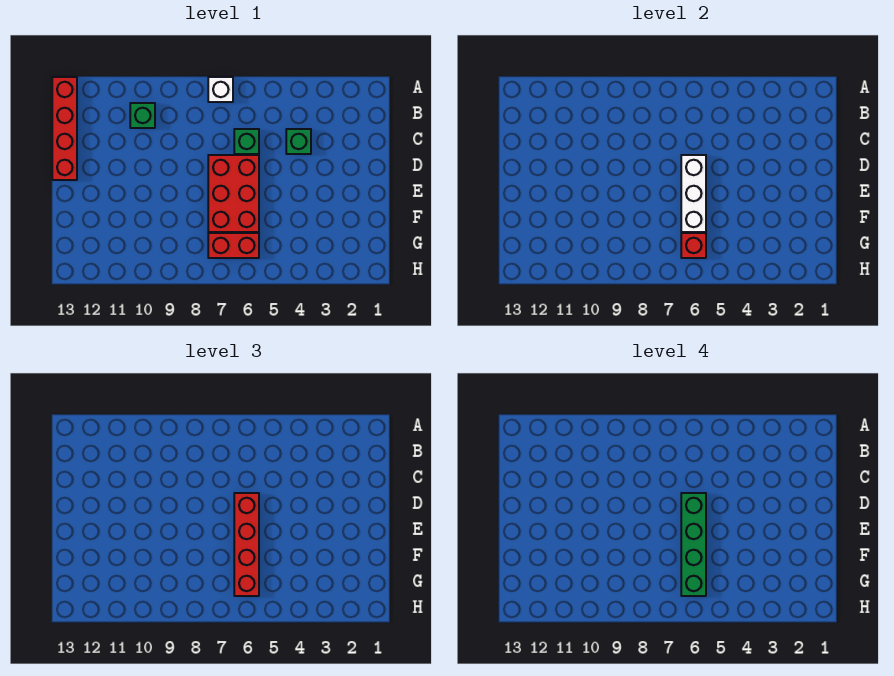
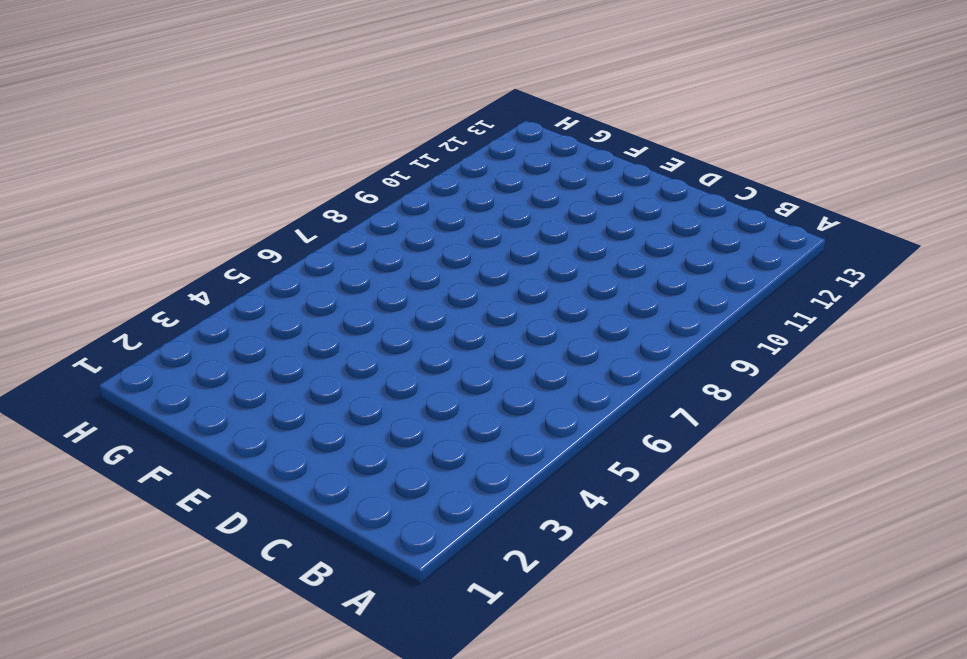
none -> white brick A7 level 1
none -> red brick A13:D13 level 1

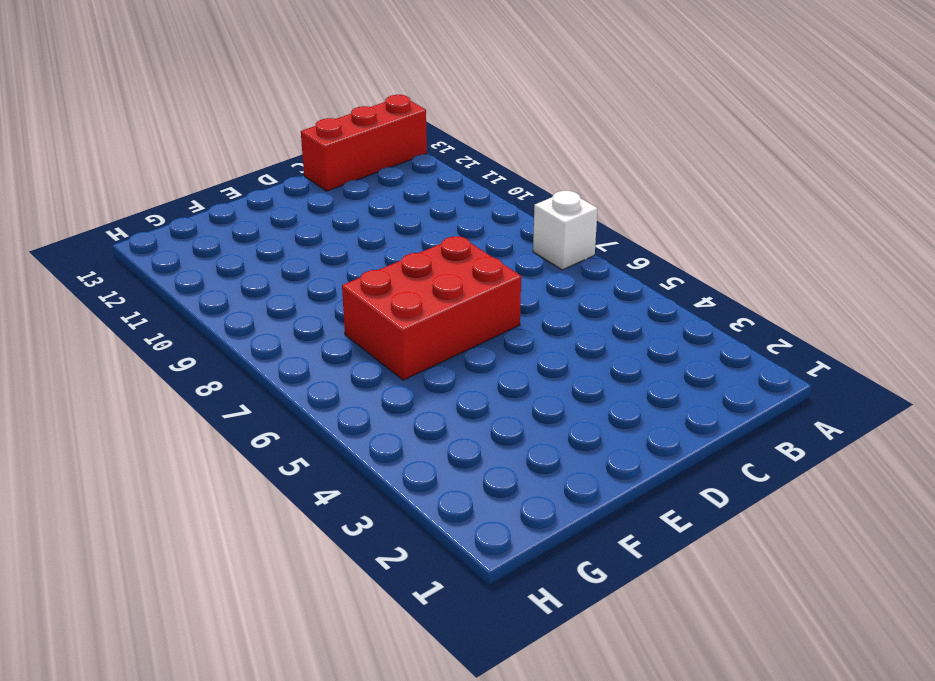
red brick A13:C13 level 1 -> red brick A13:D13 level 1
none -> green brick B10 level 1
none -> green brick C4 level 1

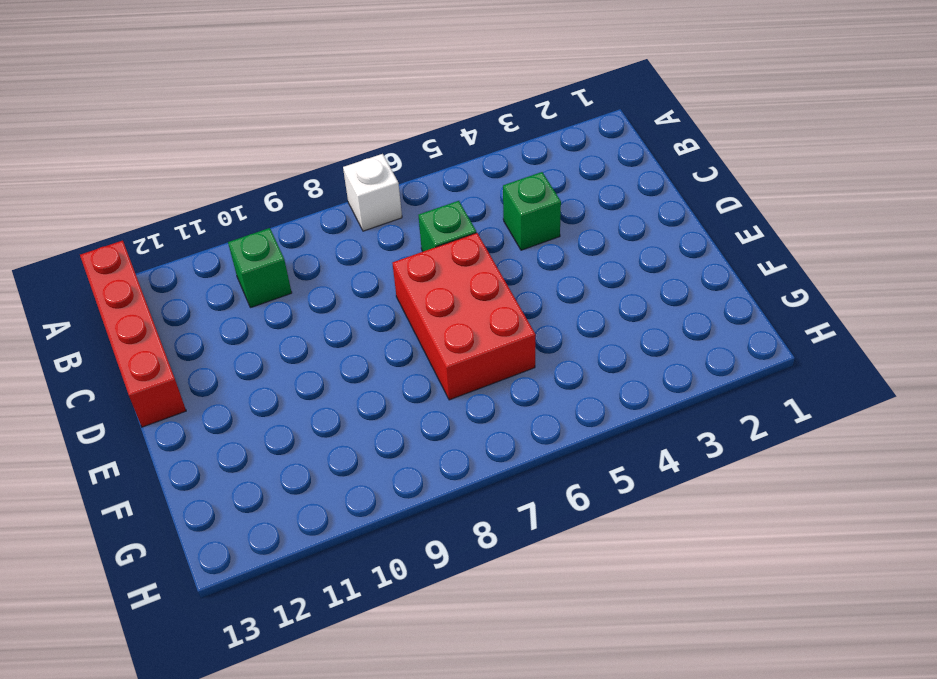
none -> red brick G6:G7 level 1
none -> white brick D6:F6 level 2

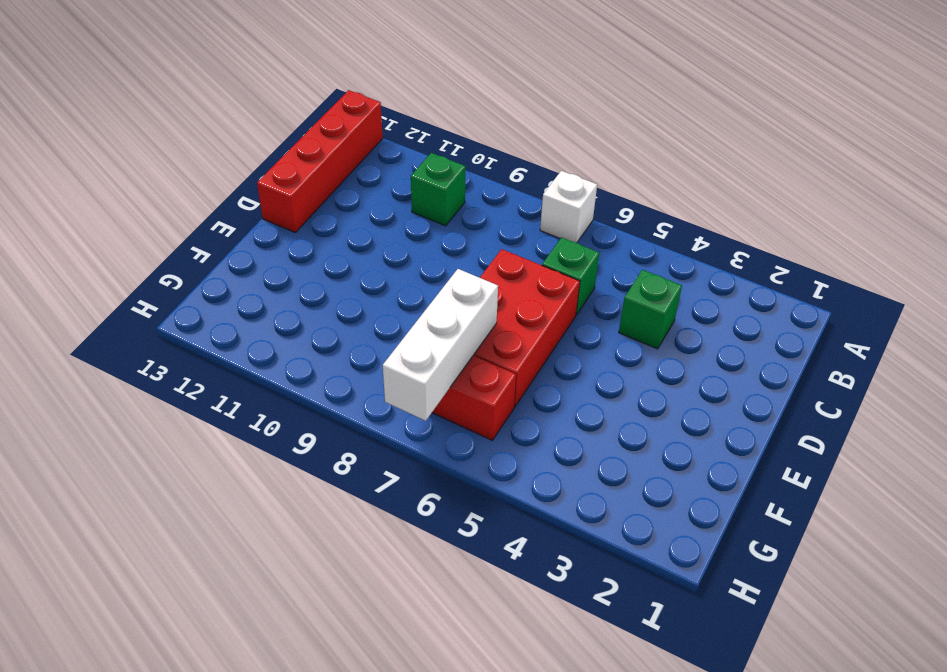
white brick F7:H7 level 2 -> white brick D6:F6 level 2
none -> red brick G6 level 2
none -> red brick D6:G6 level 3

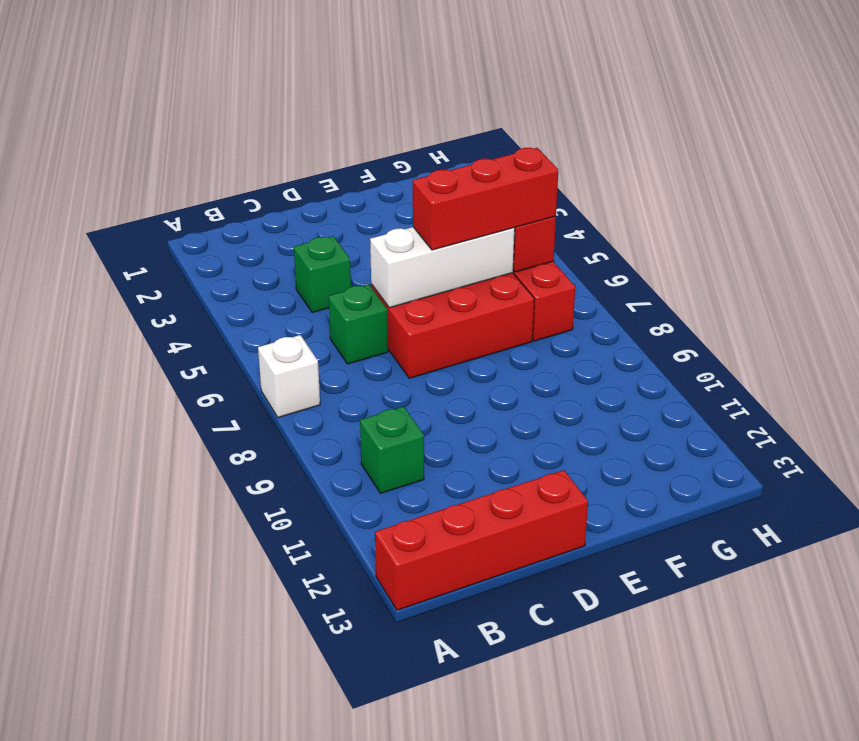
red brick E6:G6 level 3 -> red brick D6:G6 level 3
none -> green brick D6:G6 level 4

